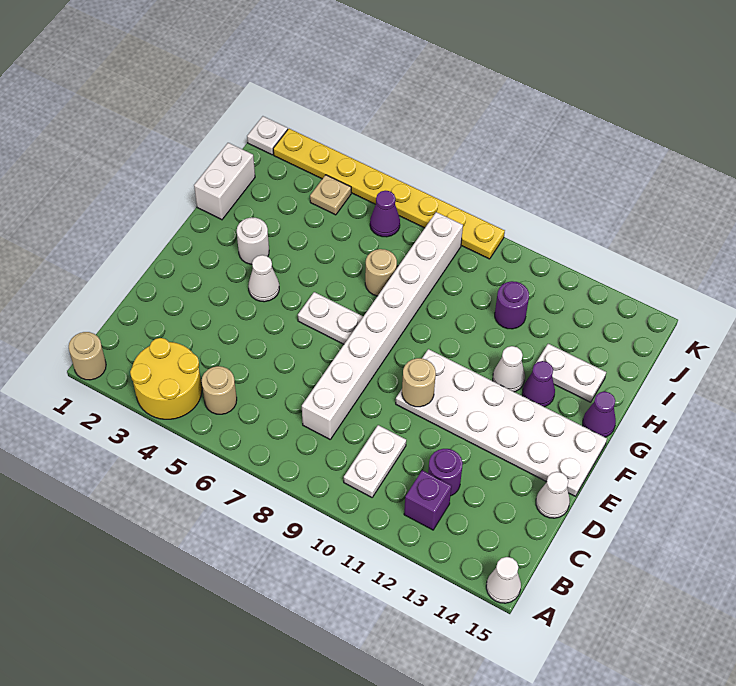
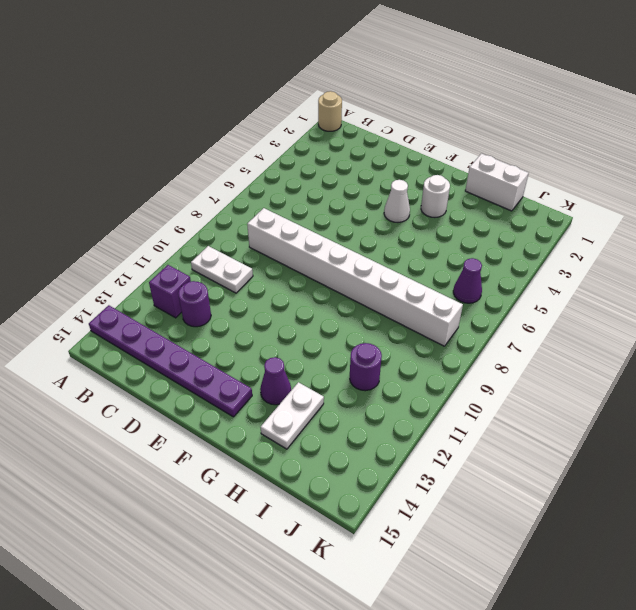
purple plate A14:F14 level 1 -> white plate E10:F15 level 1
none -> yellow round brick A3:B4 level 1
none -> white cone A15 level 1
none -> tan round brick B5 level 1

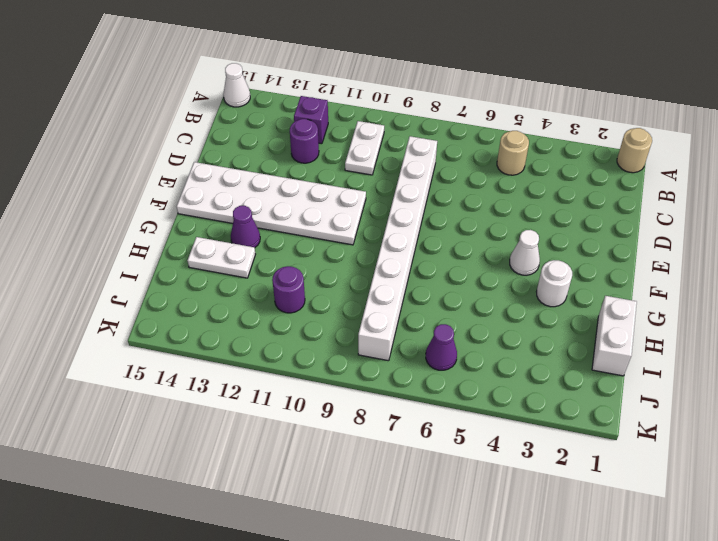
none -> yellow round brick A3:B4 level 1
none -> white cone D15 level 1
none -> white plate F6:F7 level 1

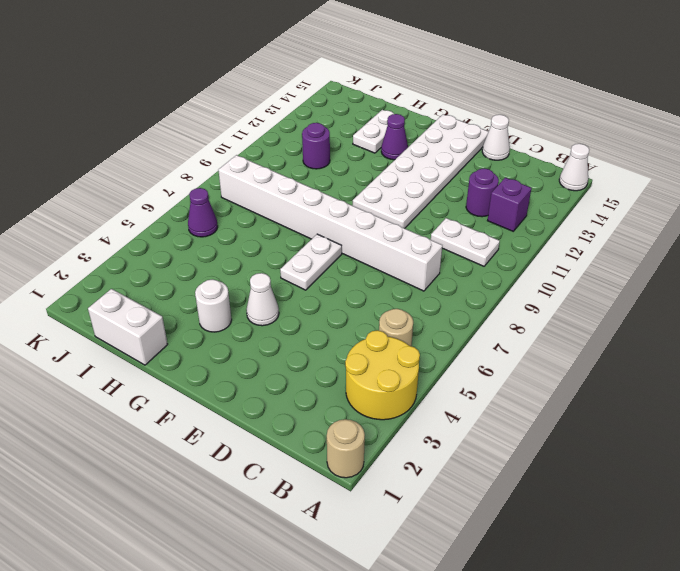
none -> white cone G12 level 1
none -> purple cone G15 level 1
none -> tan round brick H7 level 1

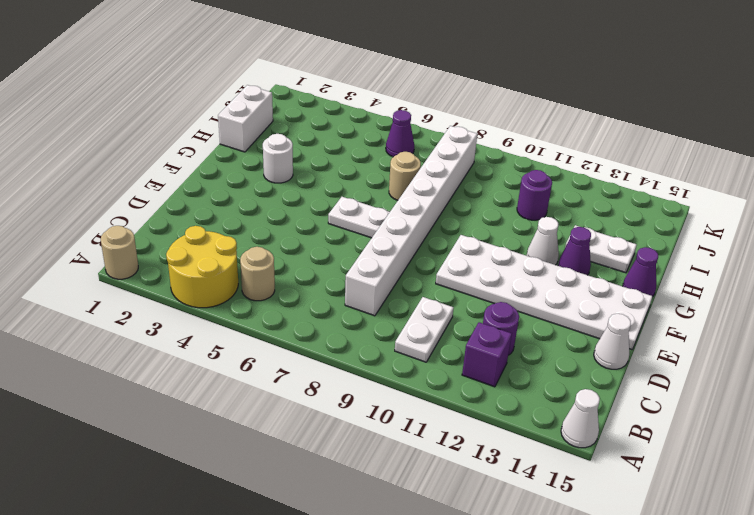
none -> white cone F4 level 1
none -> tan plate J4 level 1
none -> white plate K1 level 1

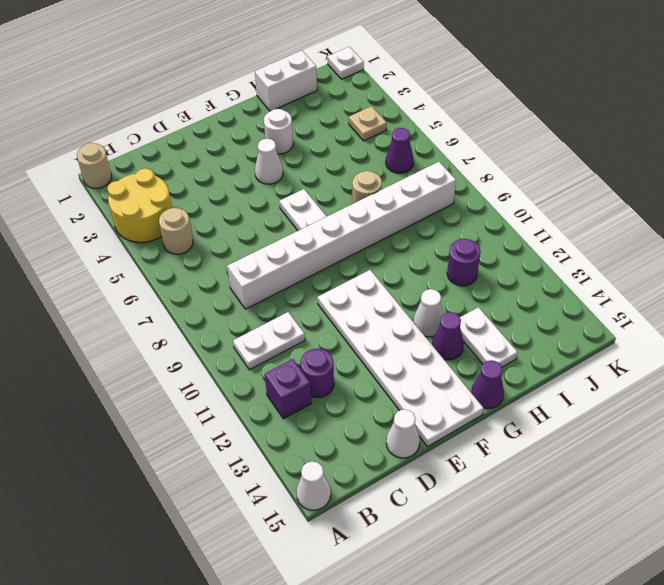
none -> yellow plate K2:K9 level 1
none -> tan round brick E10 level 2

